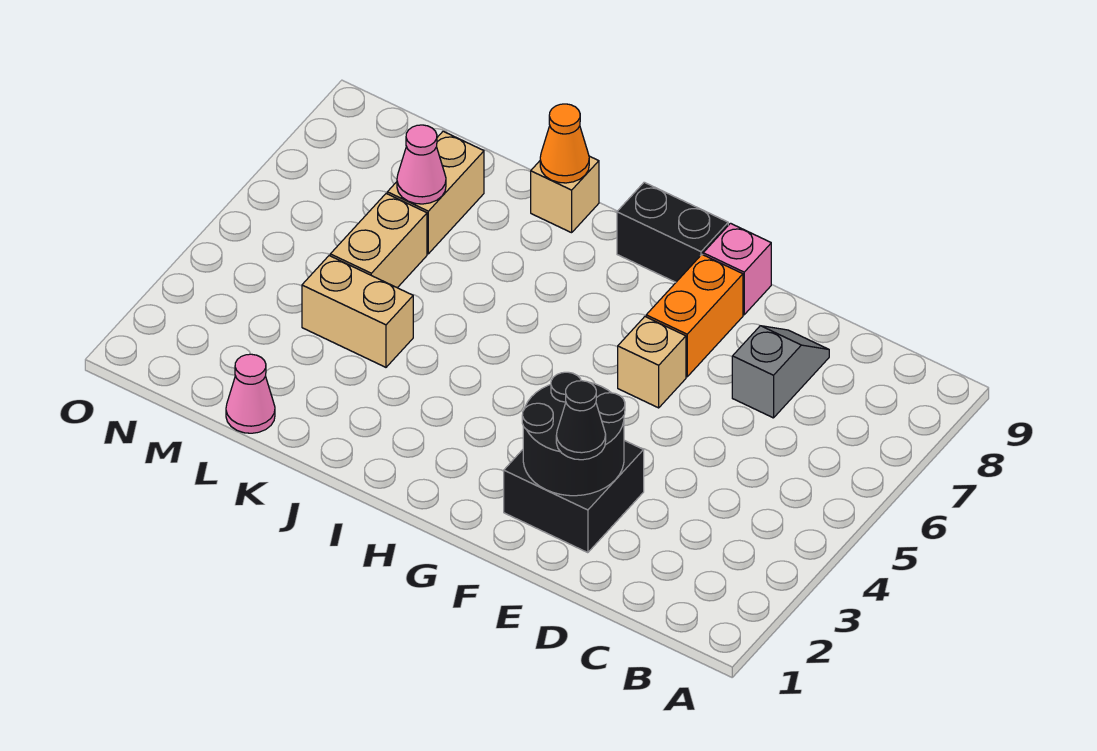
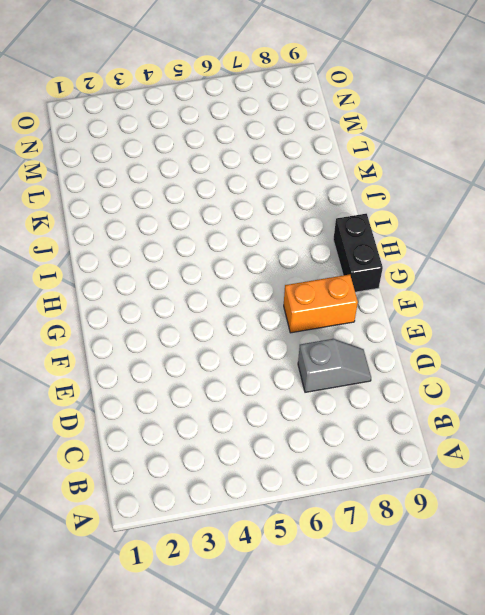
none -> black brick E2:F3 level 1
none -> tan brick F6 level 1
none -> pink brick F9 level 1

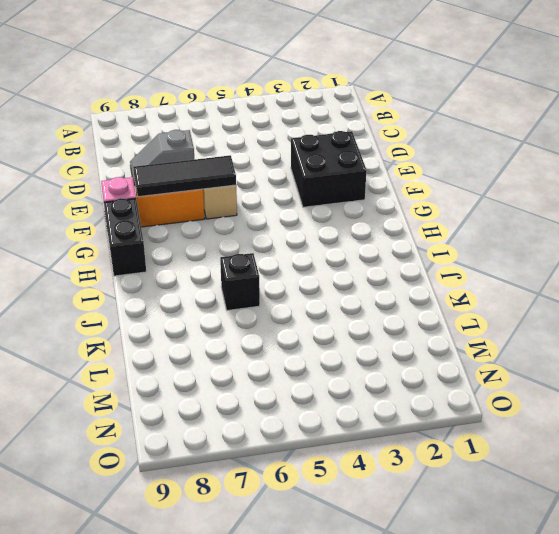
black tile F6:F8 level 2 -> none
black brick J6 level 1 -> none
none -> tan brick J9 level 1
none -> tan brick K4:L4 level 1
none -> pink cone L1 level 1

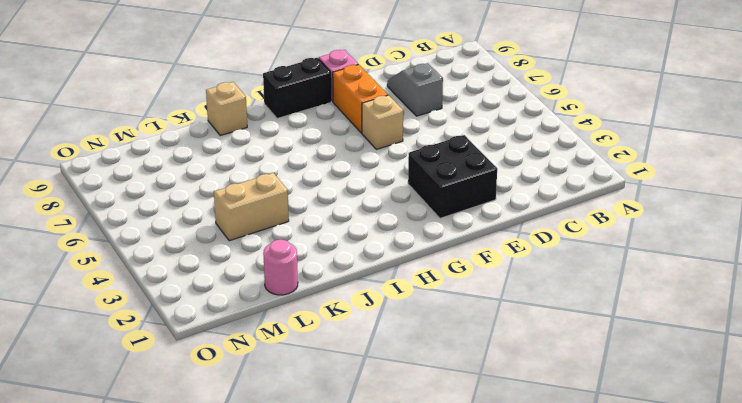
pink round brick L1 level 1 -> pink cone L1 level 1
none -> tan brick L5:L6 level 1
none -> tan brick L7:L8 level 1
none -> black round brick E2:F3 level 2

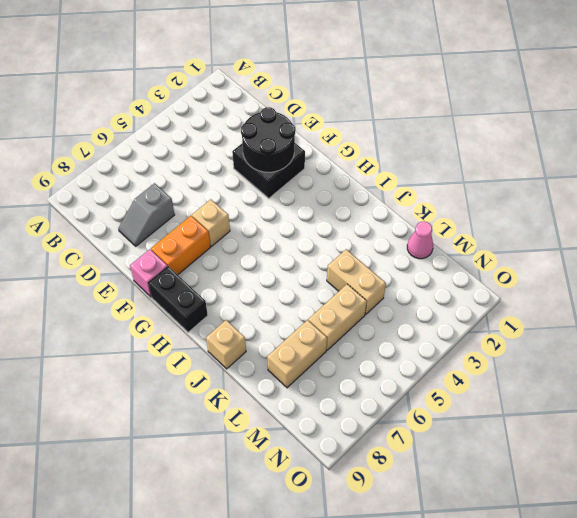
none -> orange cone J9 level 2
none -> pink cone L7 level 2
none -> black cone E2 level 3

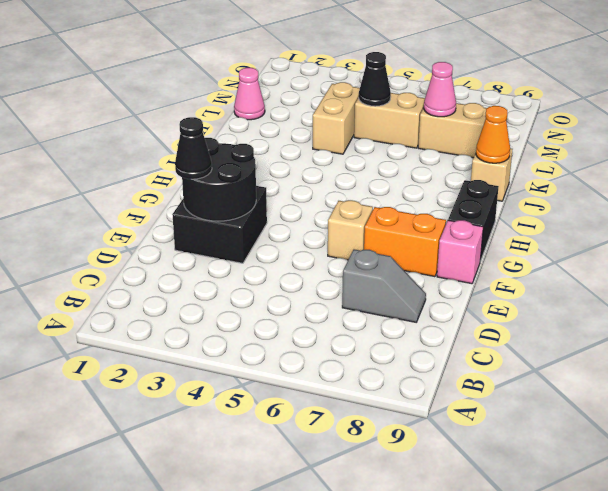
black cone L5 level 2 -> none

